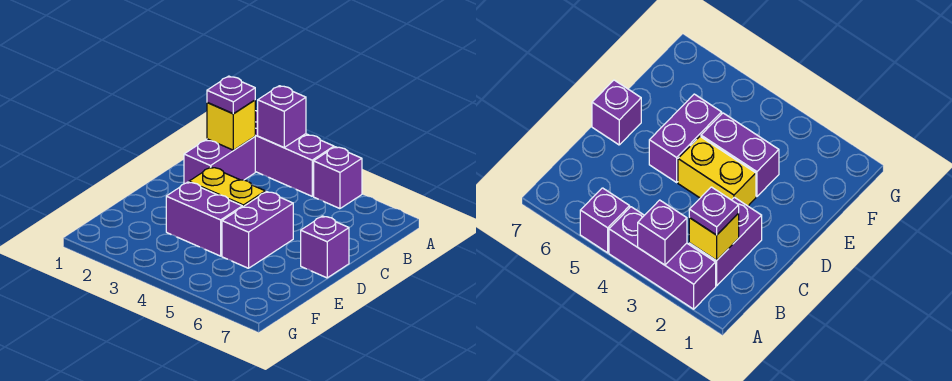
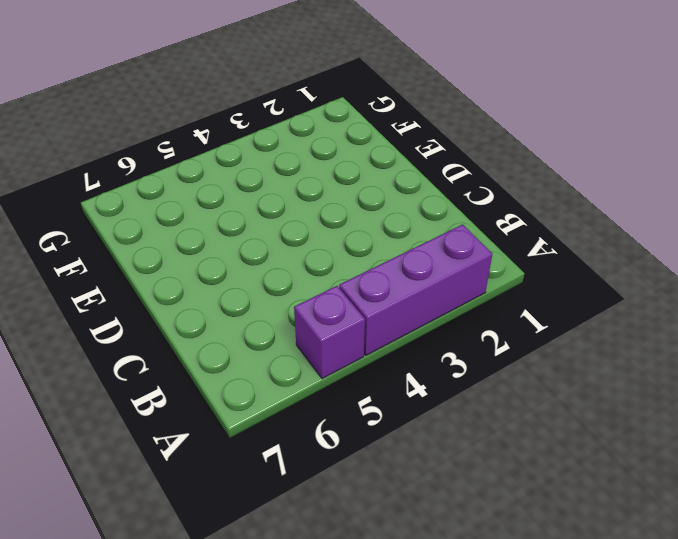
none -> purple brick B2:C2 level 1
none -> yellow brick D3:D4 level 1

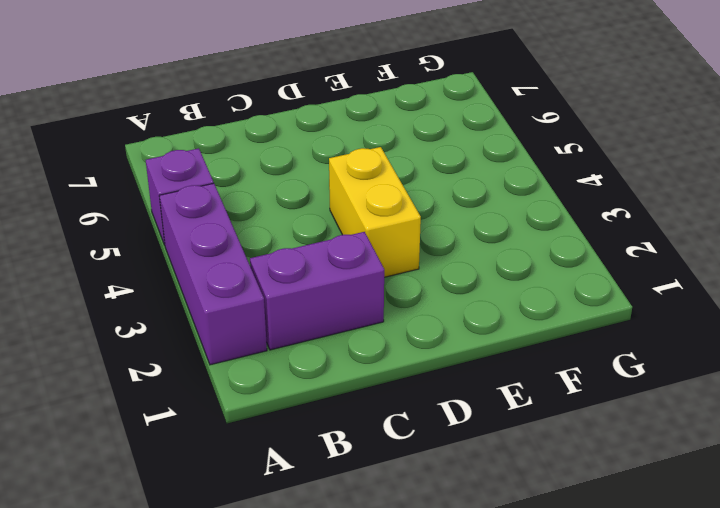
none -> purple brick D5:E5 level 1
none -> purple brick D7 level 1

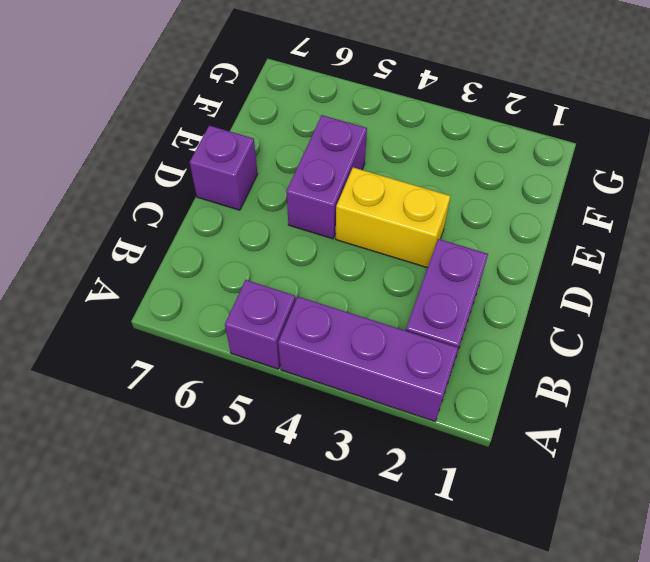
none -> purple brick E3:E4 level 1
none -> purple brick A3 level 2

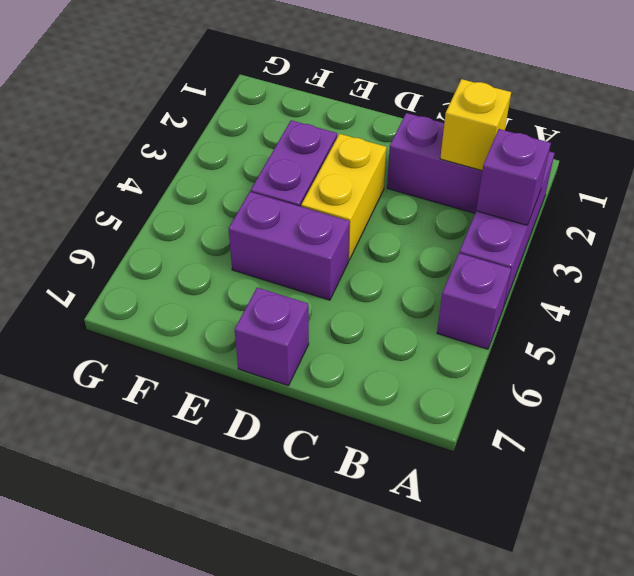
none -> purple plate B2 level 3

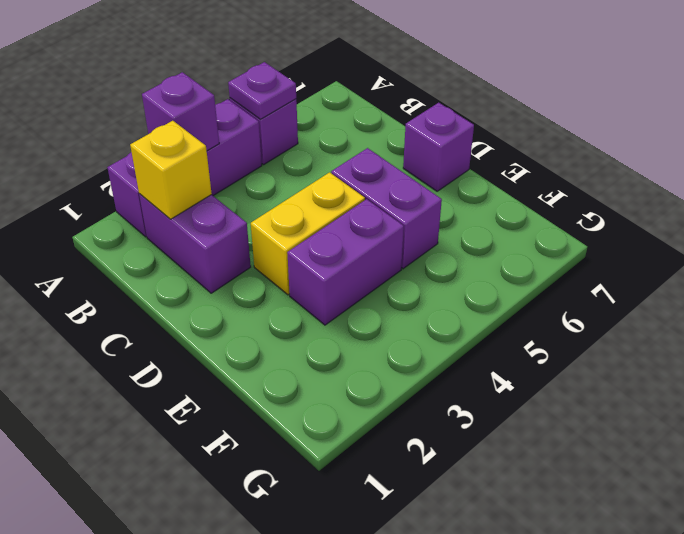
purple plate A5 level 2 -> purple plate B2 level 3

